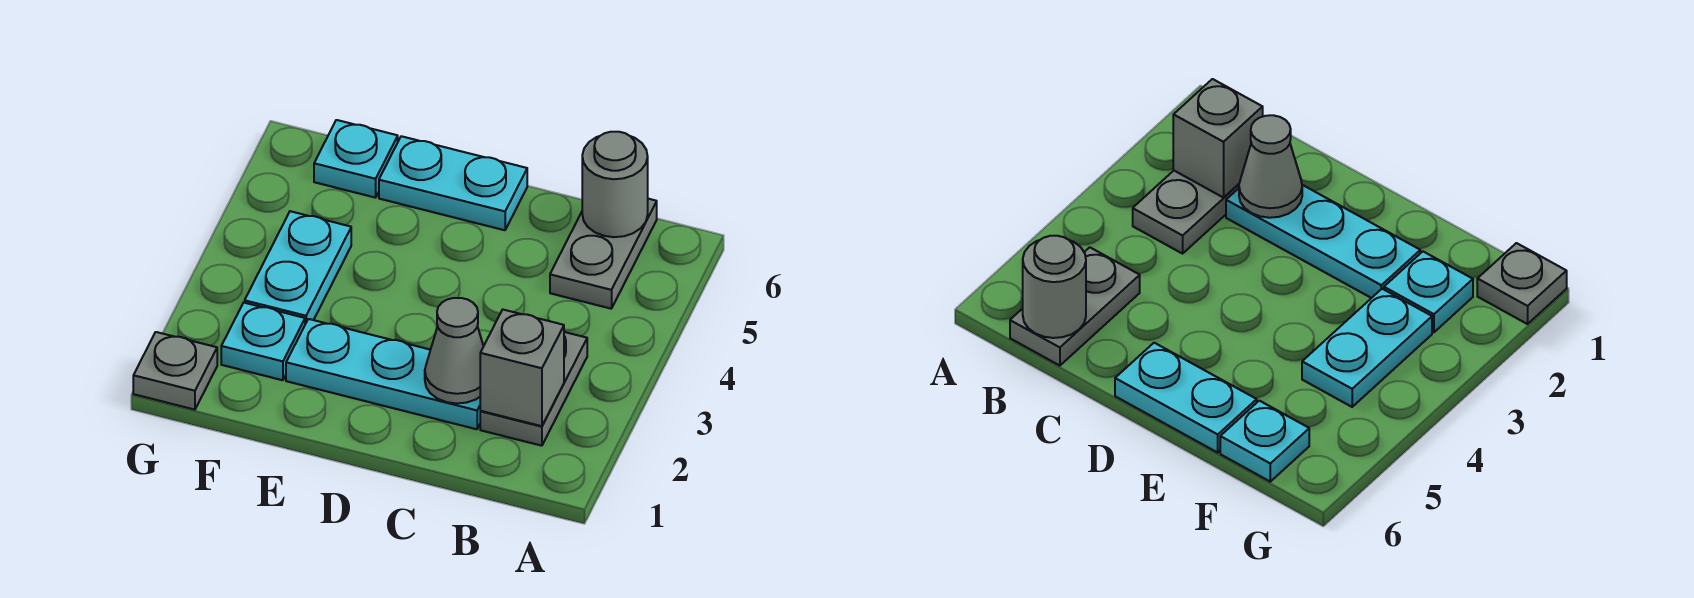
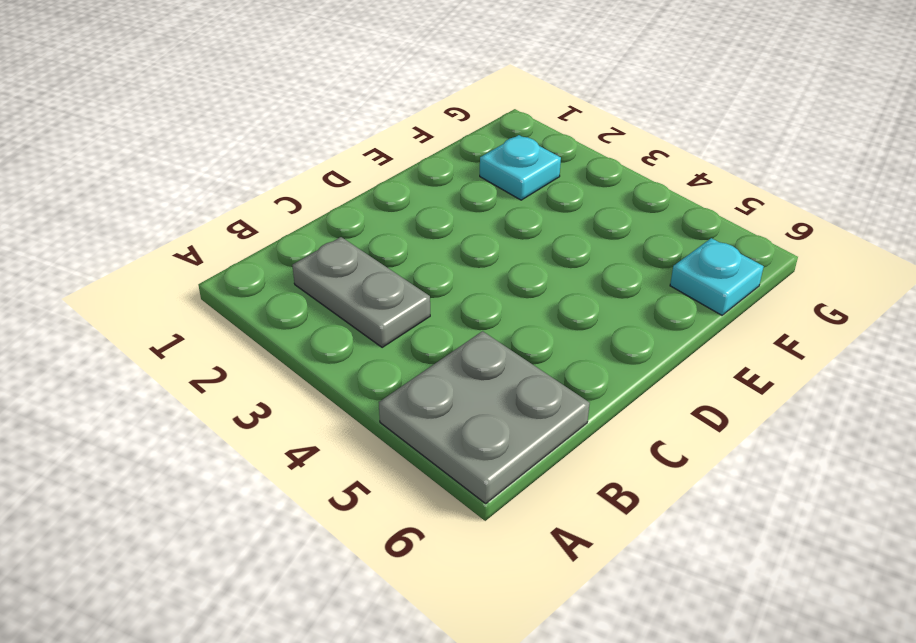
grey plate A5:B6 level 1 -> grey plate B5:B6 level 1
none -> cyan plate C2:E2 level 1
none -> cyan plate D6:E6 level 1

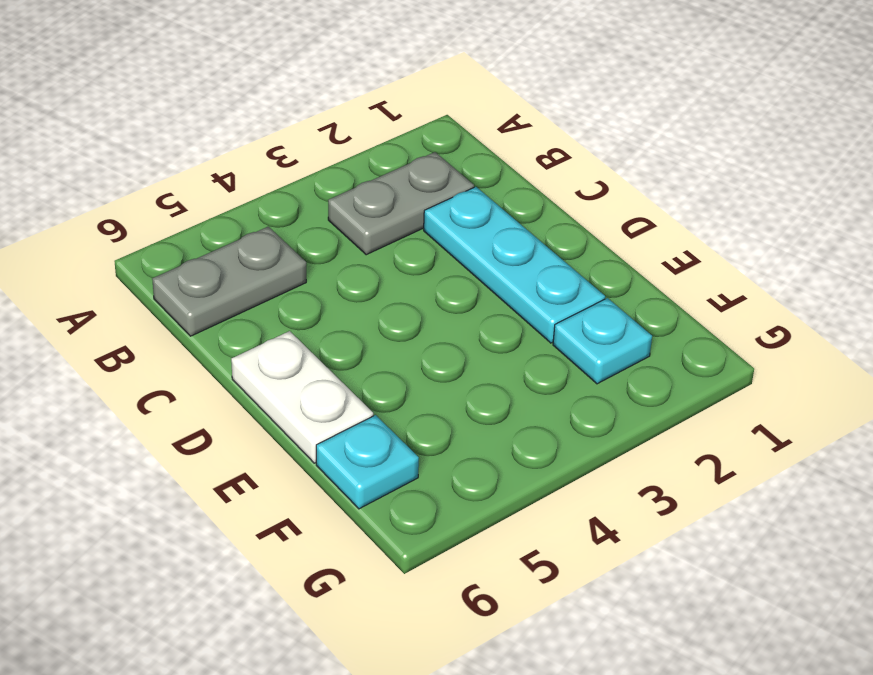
white plate D6:E6 level 1 -> cyan plate D6:E6 level 1
none -> cyan plate F3:F4 level 1
none -> grey plate G1 level 1

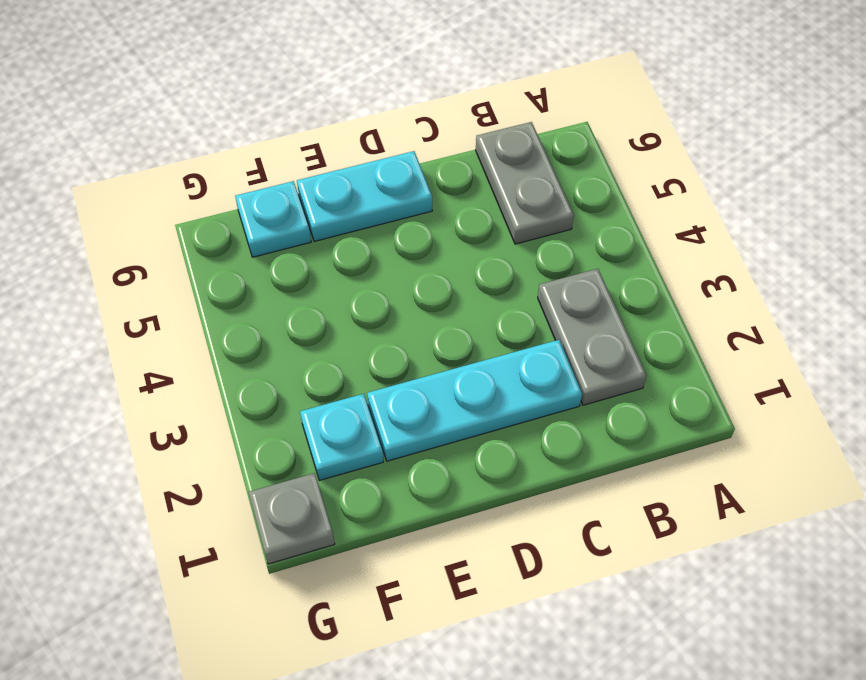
none -> cyan plate F3:F4 level 1
none -> grey brick B2 level 2

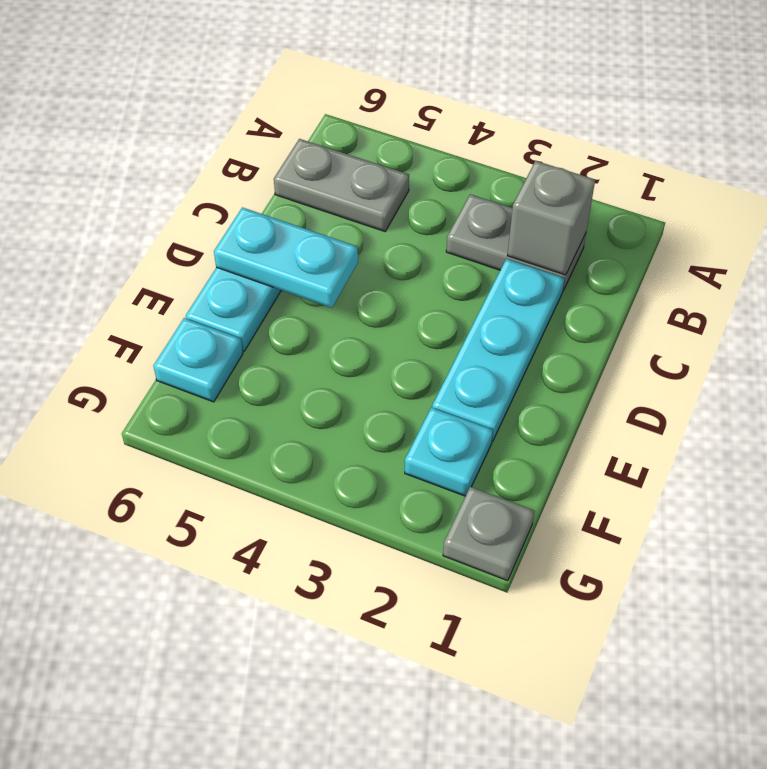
cyan plate D5:D6 level 2 -> cyan plate F3:F4 level 1
none -> grey round brick B6 level 2
none -> grey cone C2 level 2

